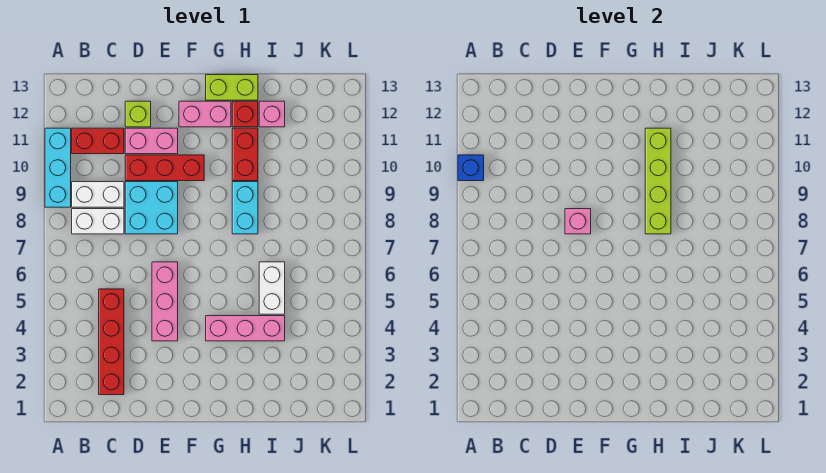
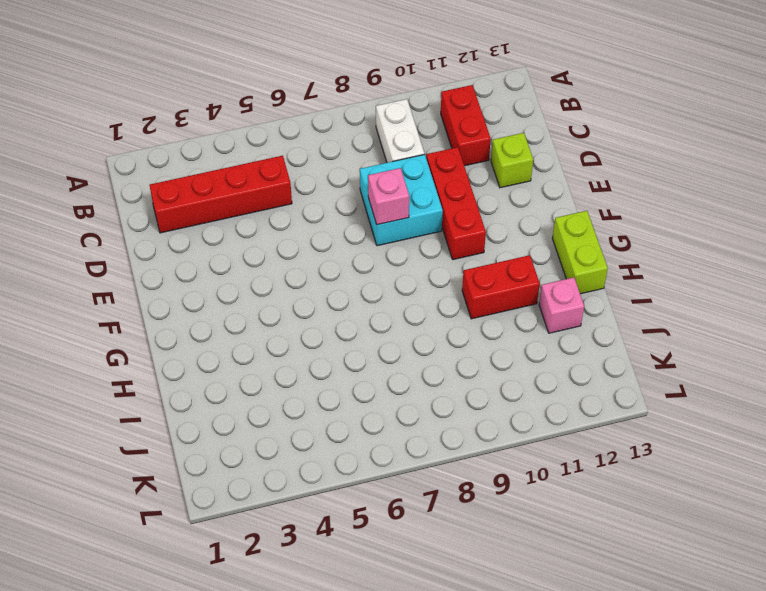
none -> cyan brick A9:A11 level 1
none -> white brick B8:C8 level 1
none -> pink brick D11:E11 level 1

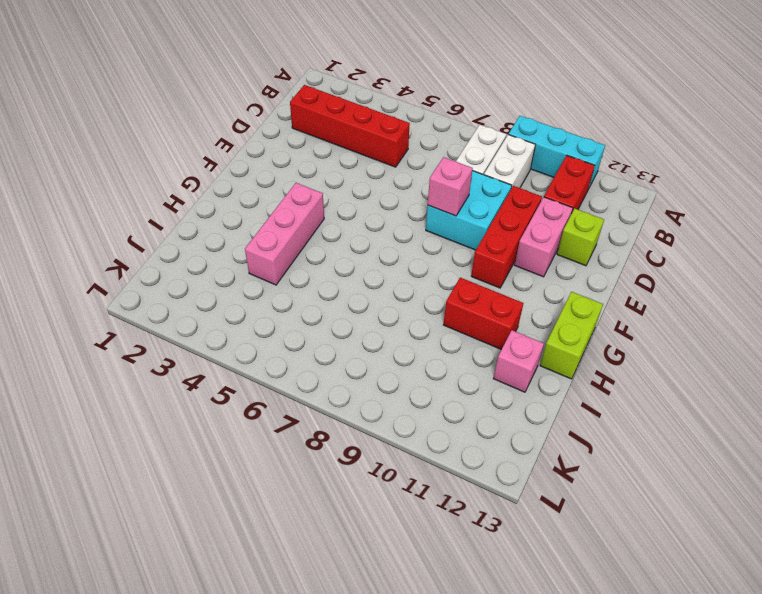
none -> pink brick E4:E6 level 1
none -> pink brick F12:G12 level 1
none -> cyan brick H8:H9 level 1

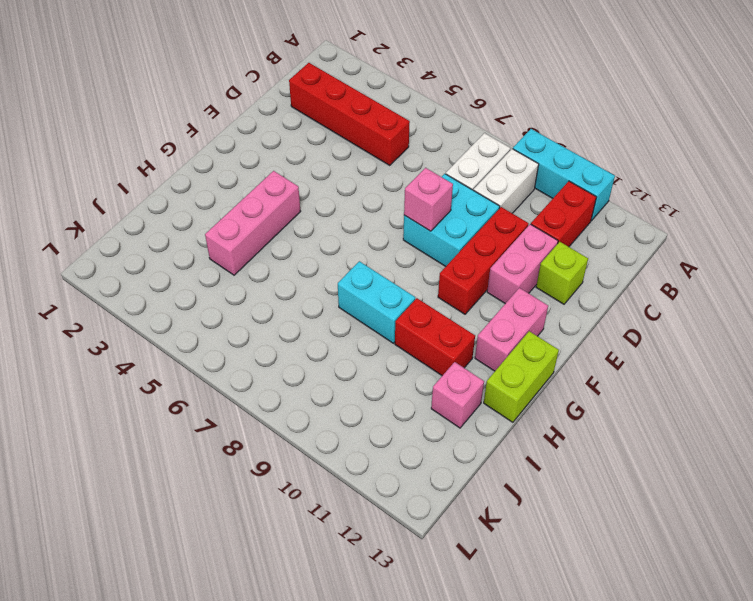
none -> pink brick E4:E6 level 1
none -> red brick H12 level 1
none -> white brick I5:I6 level 1

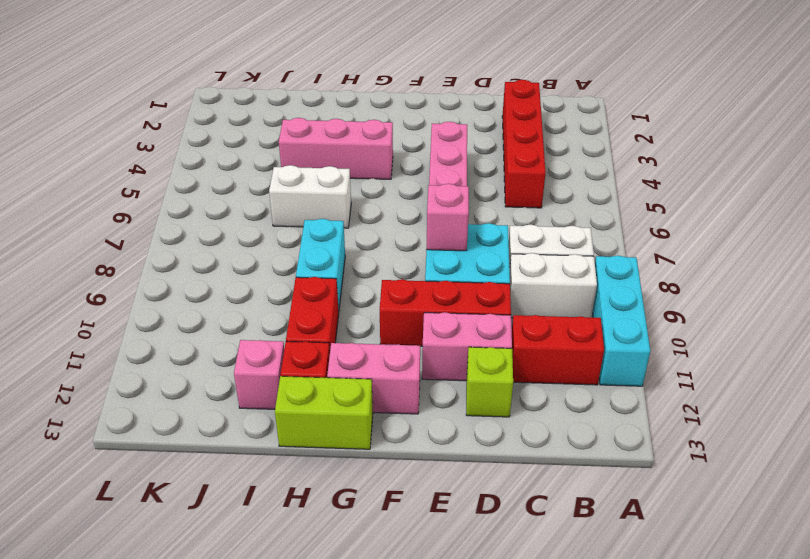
white brick H6:I6 level 1 -> white brick I5:I6 level 1
none -> blue brick A10 level 2
none -> lime brick H8:H11 level 2

